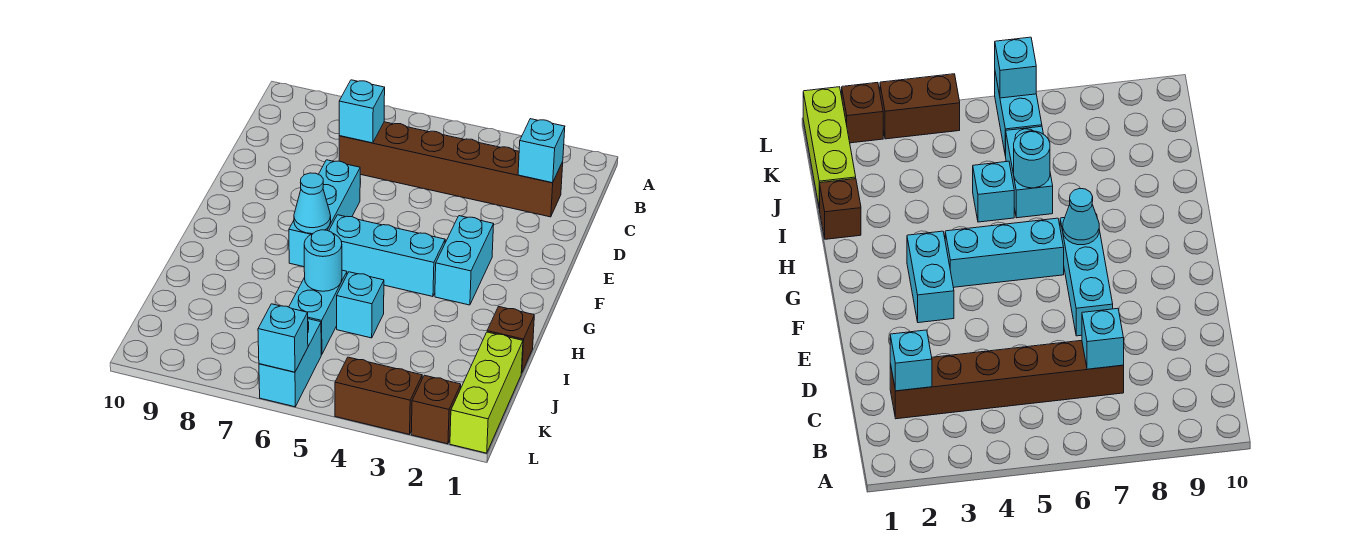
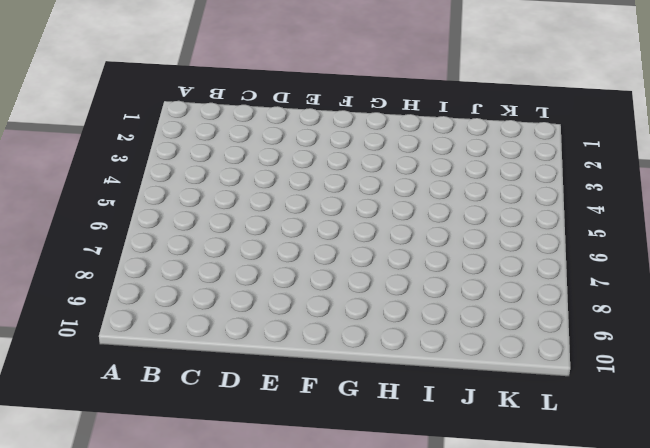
none -> brown brick C2:C7 level 1
none -> cyan brick E7:G7 level 1
none -> cyan brick F3:G3 level 1

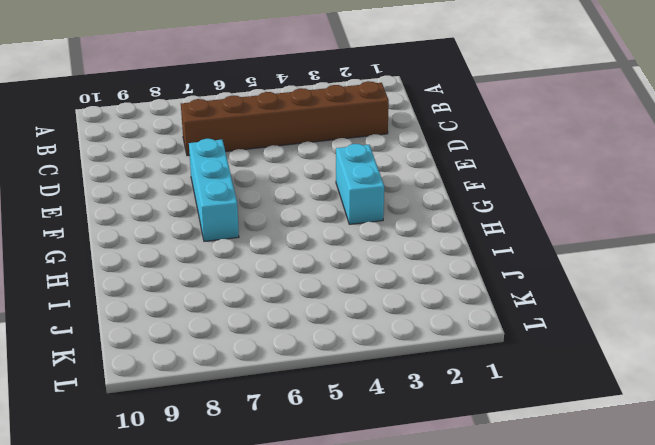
none -> cyan brick G4:G6 level 1
none -> brown brick I1 level 1
none -> cyan brick I5 level 1

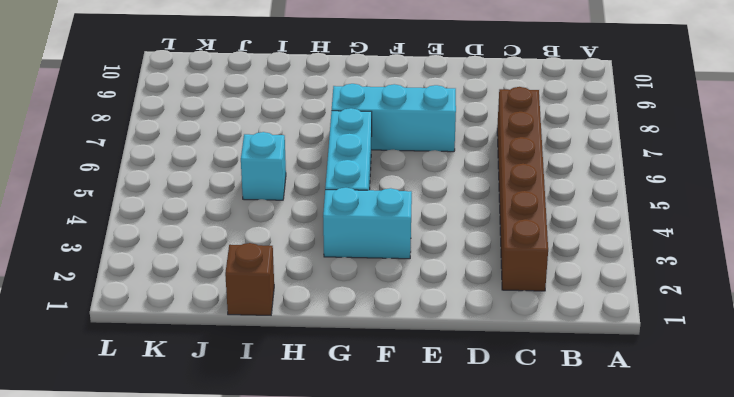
none -> cyan brick I6:J6 level 1
none -> lime brick J1:L1 level 1
none -> cyan brick K6:L6 level 1

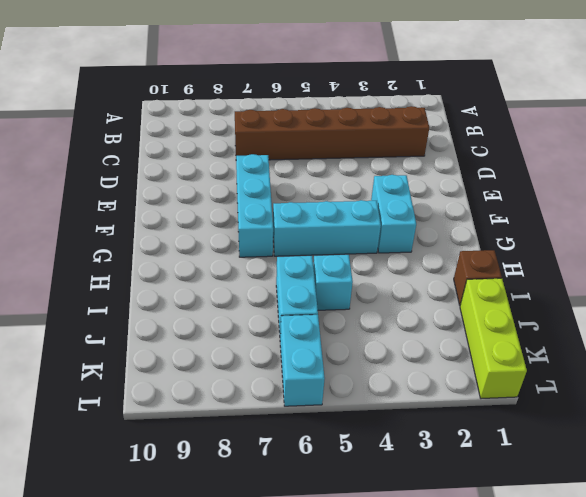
none -> brown brick L2 level 1
none -> brown brick L3:L4 level 1
none -> cyan brick C2 level 2

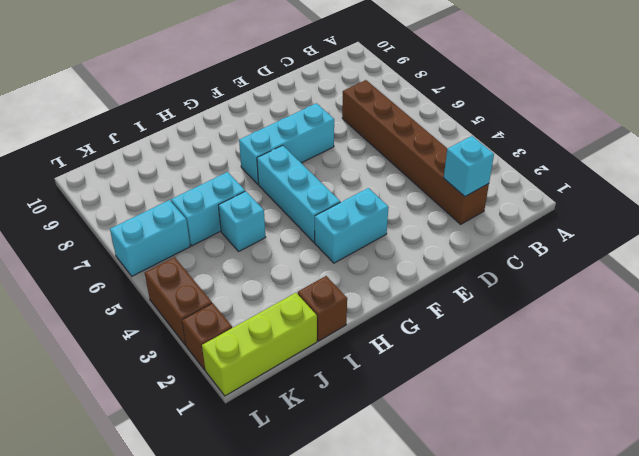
none -> cyan brick C7 level 2
none -> cyan cone G7 level 2
none -> cyan round brick I6 level 2

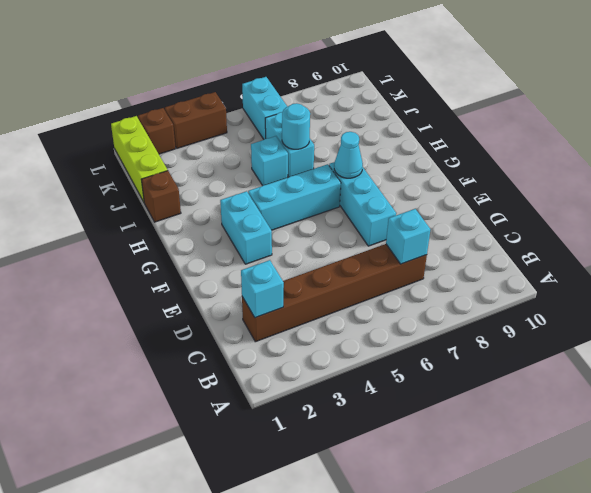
none -> cyan brick L6 level 2

